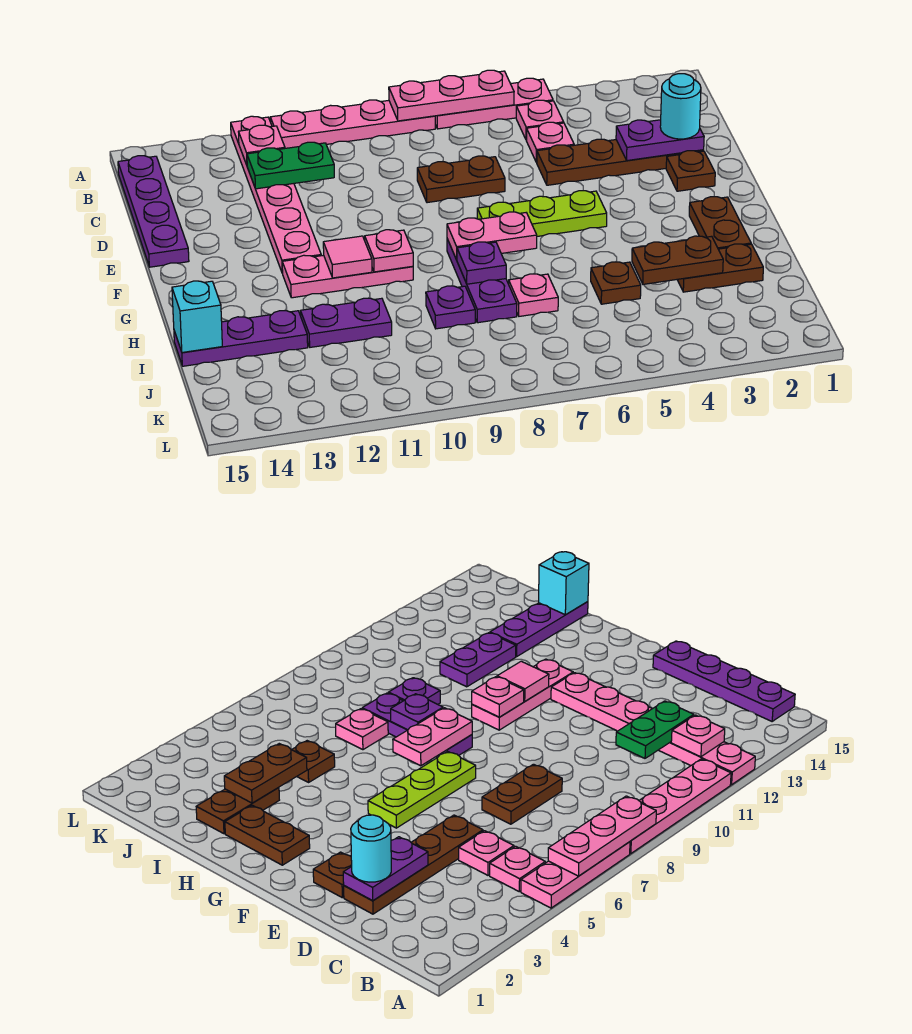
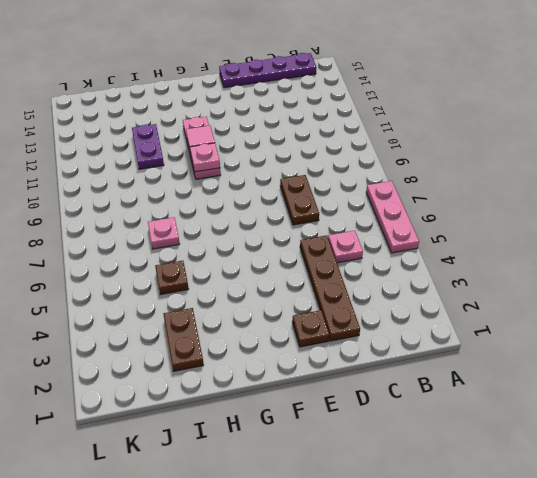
none -> pink plate A8:A11 level 1
none -> pink plate A12:F12 level 1
none -> pink plate B5 level 1
none -> lime plate F5:F7 level 1

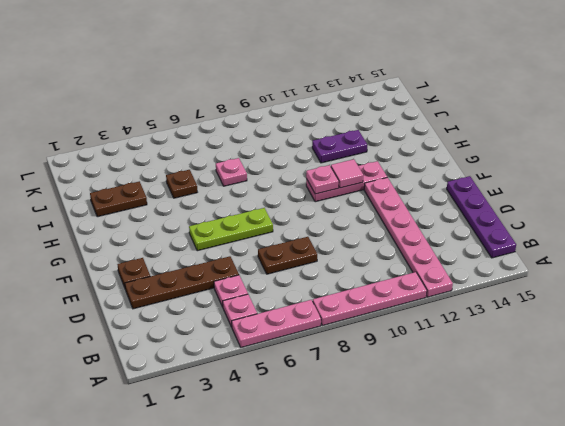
none -> brown plate G2:H2 level 1
none -> purple plate G8:I8 level 1
none -> purple plate I9 level 1
none -> purple plate I13:I15 level 1

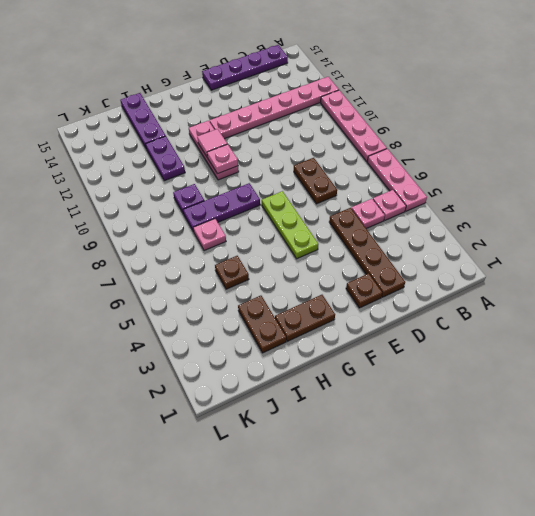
none -> pink plate A6:A8 level 2
none -> pink plate B12 level 2
none -> green plate C11:C12 level 2
none -> purple plate D2:D3 level 2

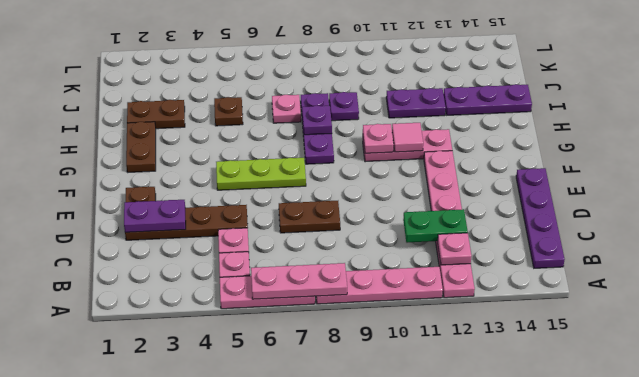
none -> pink plate G7:G8 level 2
none -> brown plate I3:I4 level 2
none -> cyan brick I15 level 2
none -> cyan round brick D2 level 3

